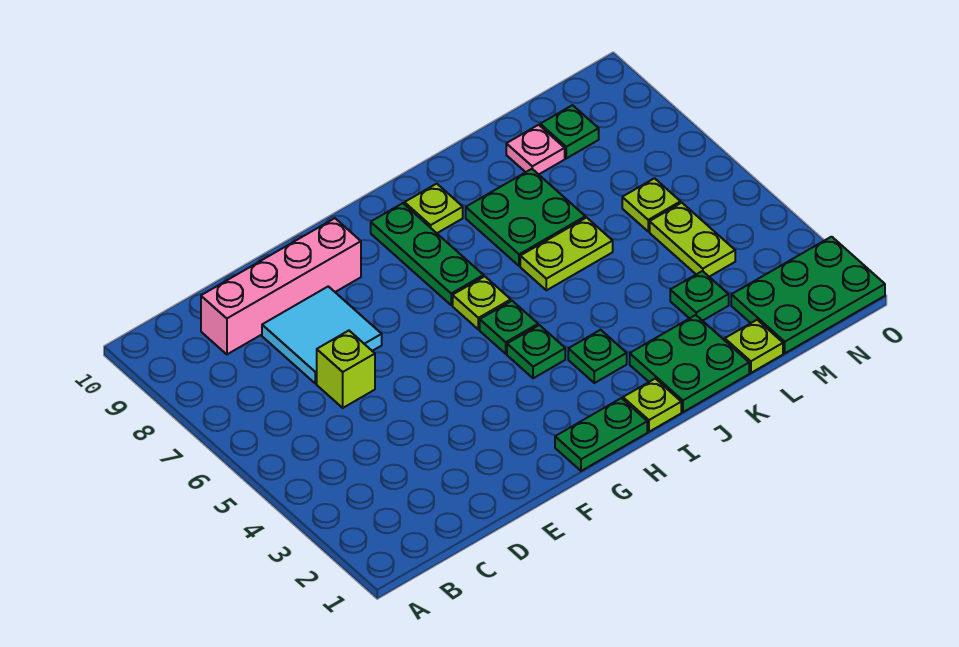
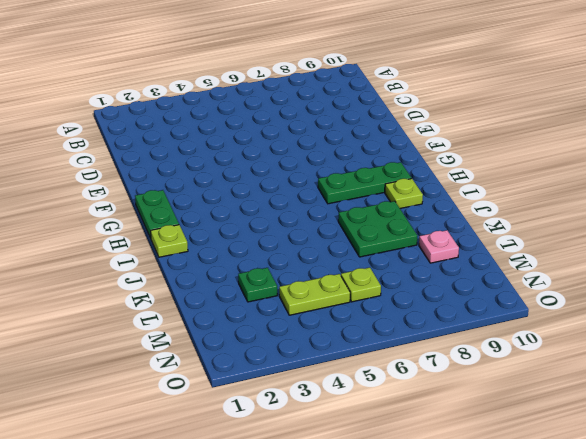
none -> pink brick C9:F9 level 1
none -> lime brick D6 level 1
none -> cyan tile D7:E8 level 1

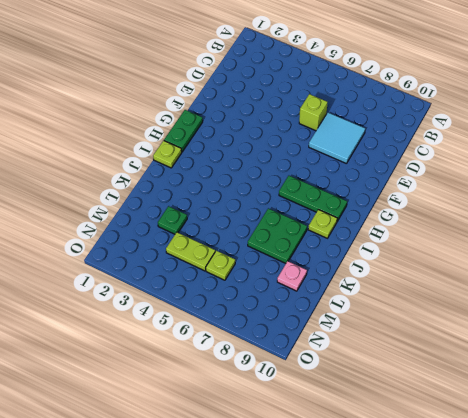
none -> pink brick C9:F9 level 1
none -> green plate H4 level 1
none -> green plate H5 level 1

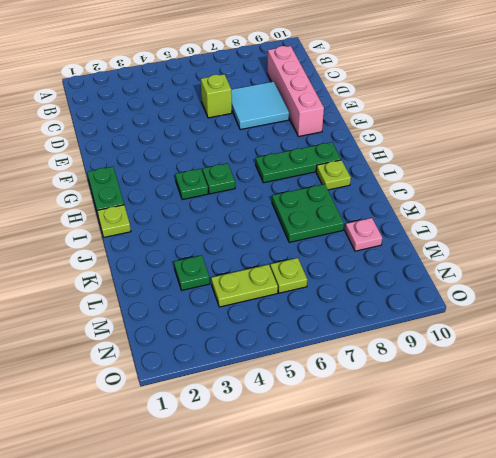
none -> lime plate H6 level 1
none -> green plate I3 level 1
none -> green plate J1:K2 level 1

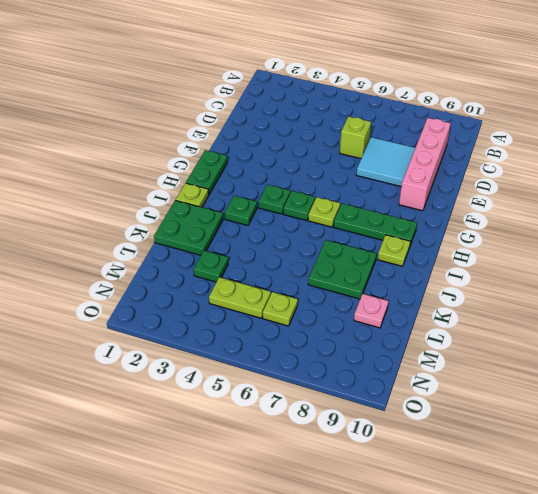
none -> lime plate J6:K6 level 1
none -> lime plate L1 level 1
none -> green plate M1:O2 level 1

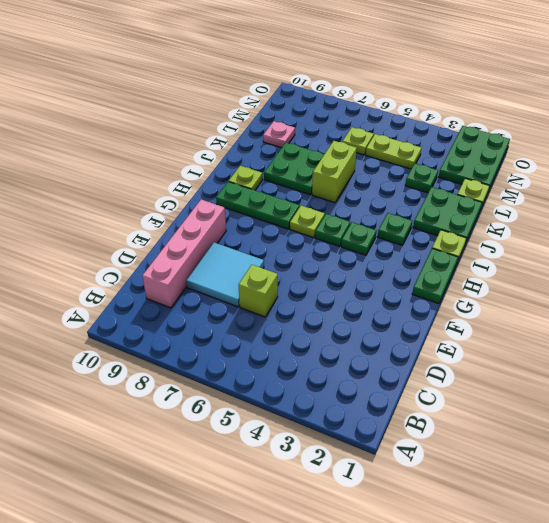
lime brick J6:K6 level 1 -> lime plate J6:K6 level 1
none -> green plate M9 level 1

